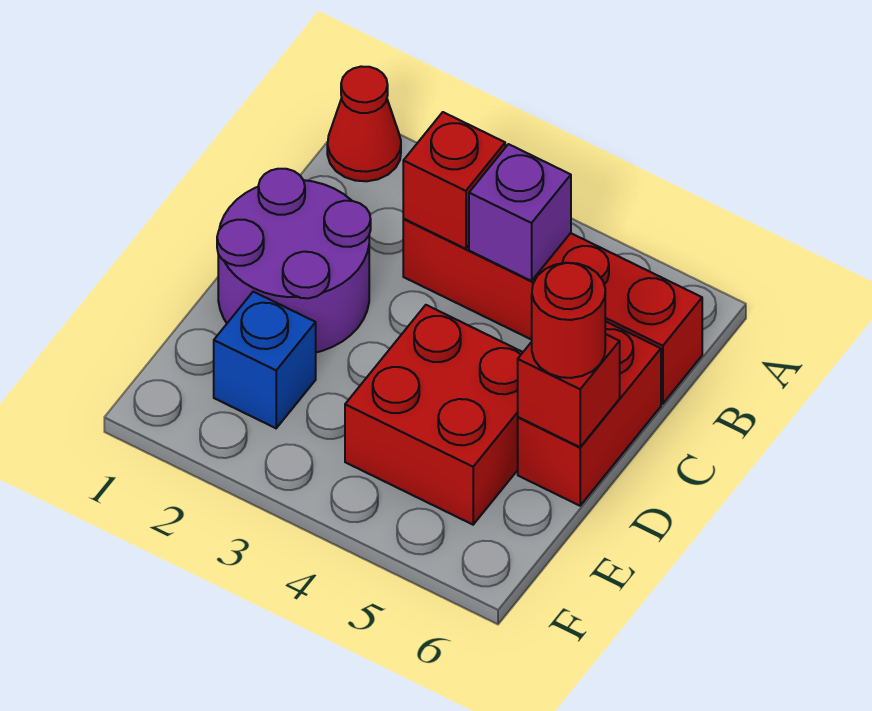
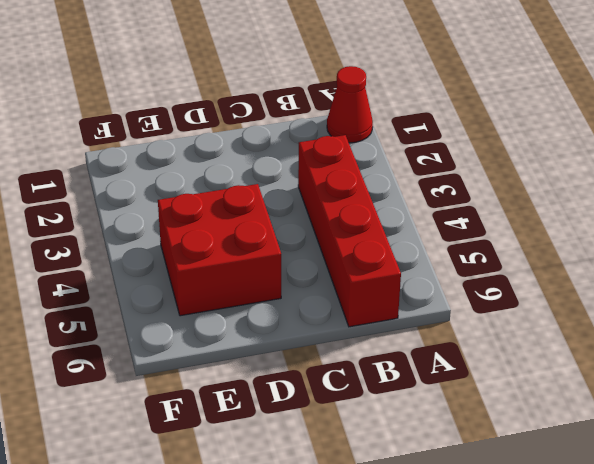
none -> purple round brick C1:D2 level 1
none -> red brick C6:D6 level 1

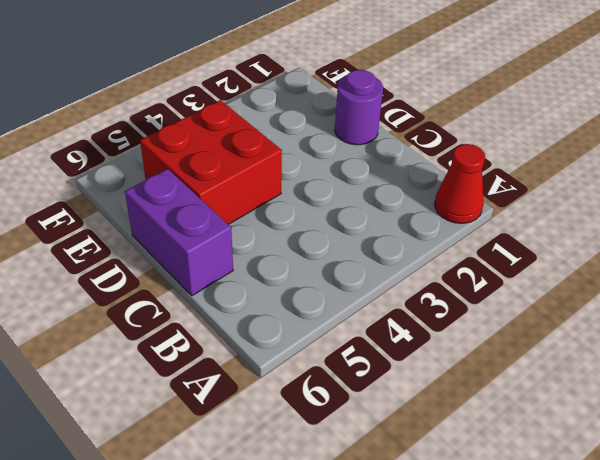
purple brick C6:D6 level 1 -> red brick C6:D6 level 1
purple round brick D1 level 1 -> purple round brick C1:D2 level 1
none -> red brick B3:B6 level 1
none -> blue brick E2 level 1

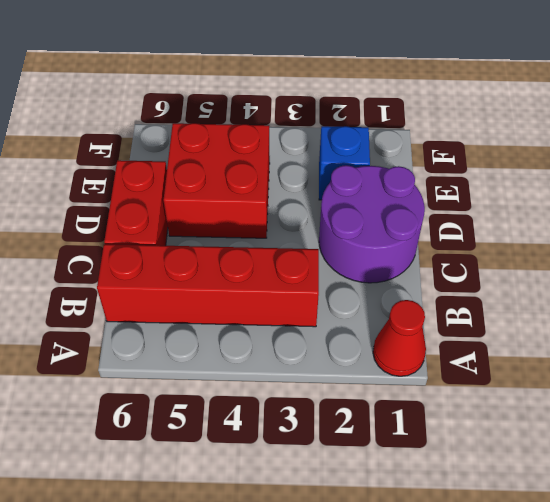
none -> red brick B3 level 2
none -> purple brick B4 level 2

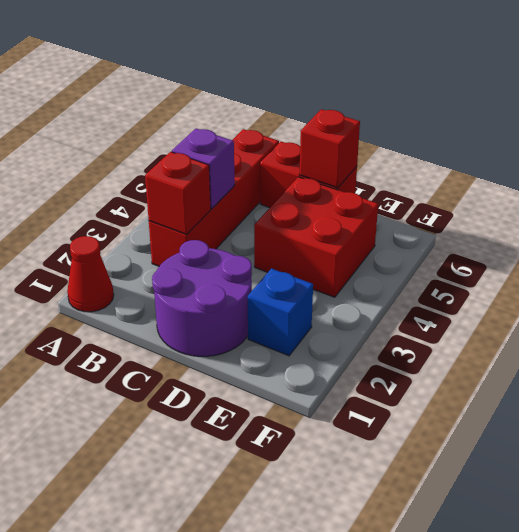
none -> red round brick D6 level 3

